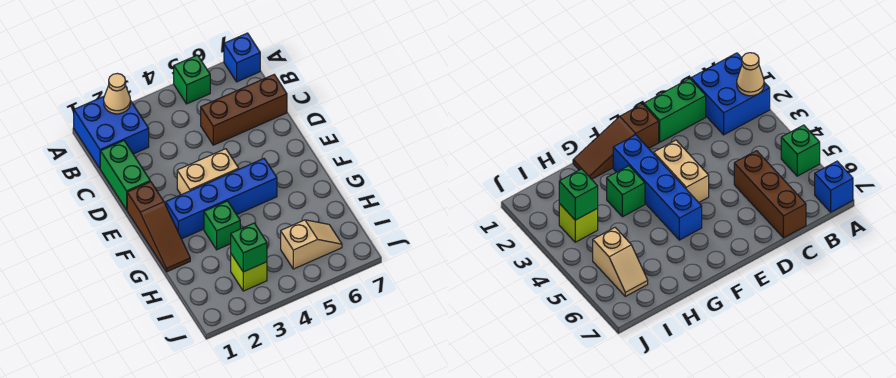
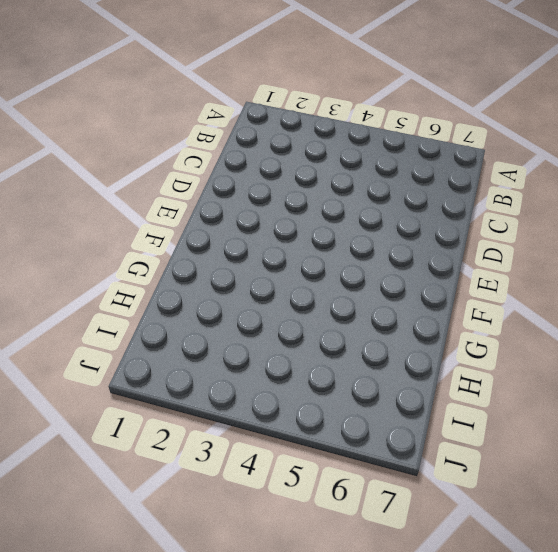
none -> blue brick A1:B2 level 1
none -> green brick A5 level 1
none -> blue brick A7 level 1

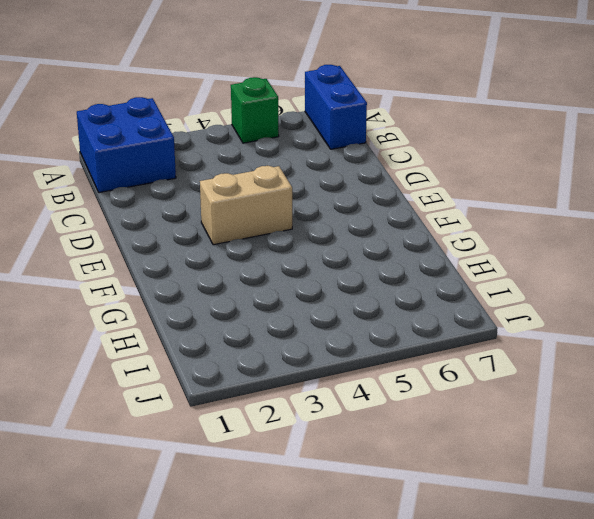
blue brick A7:B7 level 1 -> blue brick A7 level 1
none -> green brick C1:D1 level 1
none -> brown brick C5:C7 level 1
none -> brown slope E1:G1 level 1 top E

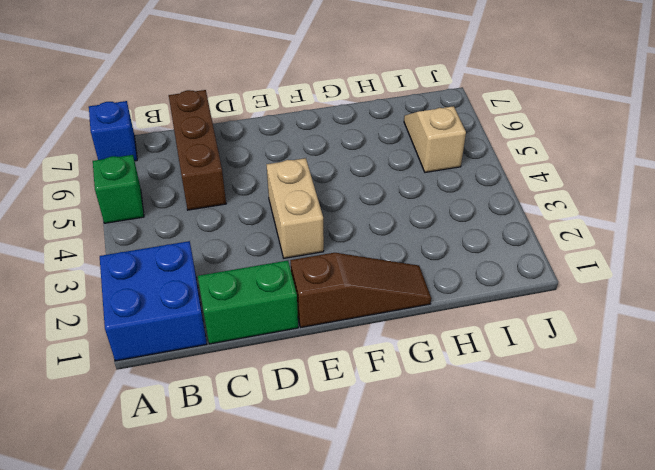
none -> blue brick F2:F5 level 1
none -> green brick G3 level 1
none -> lime brick I3 level 1

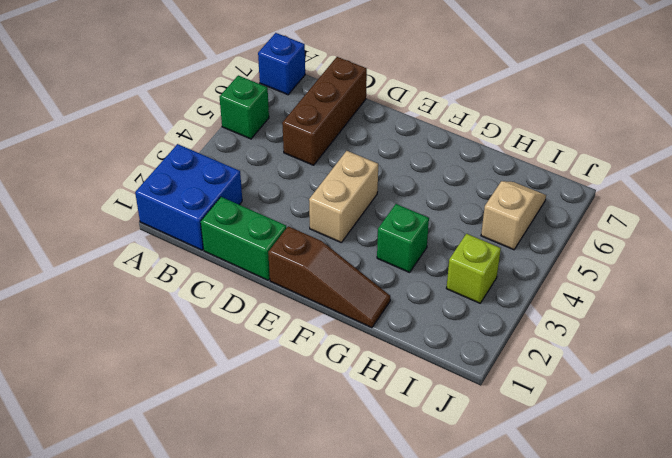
none -> blue brick F2:F5 level 1
none -> tan cone A2 level 2
none -> green brick I3 level 2

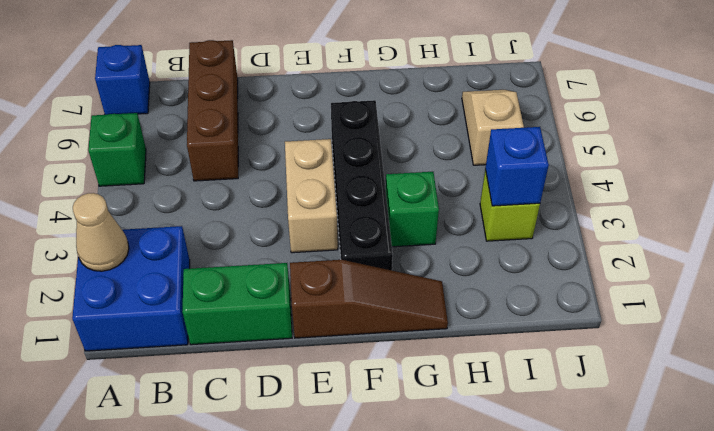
black brick F2:F5 level 1 -> blue brick F2:F5 level 1
blue brick I3 level 2 -> green brick I3 level 2

